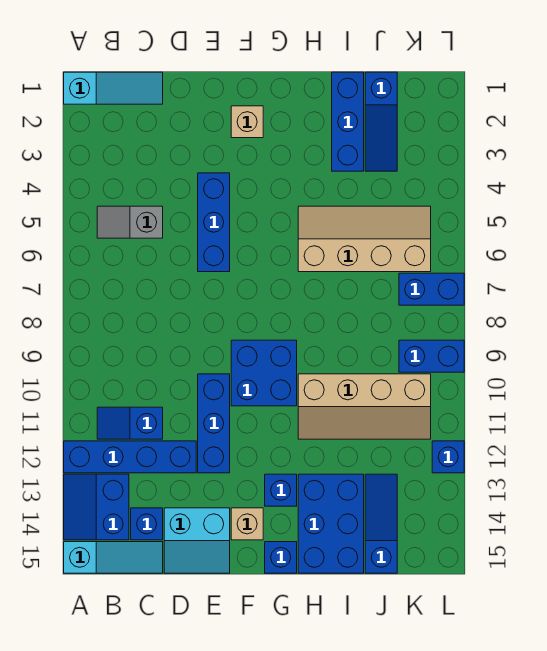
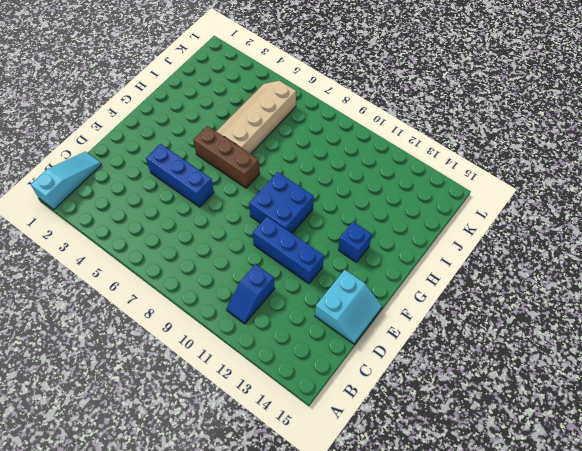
brown brick G5:G7 level 1 -> none
none -> blue brick A12:D12 level 1
none -> blue slope A13:B14 level 1 top B
none -> cyan slope A15:C15 level 1 top A

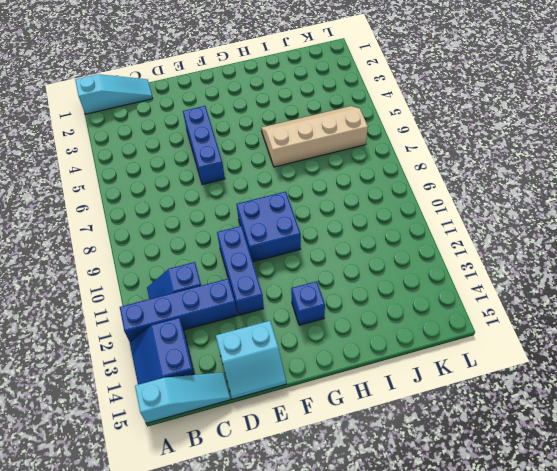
none -> grey slope B5:C5 level 1 top C
none -> blue brick C14 level 1
none -> tan brick F2 level 1

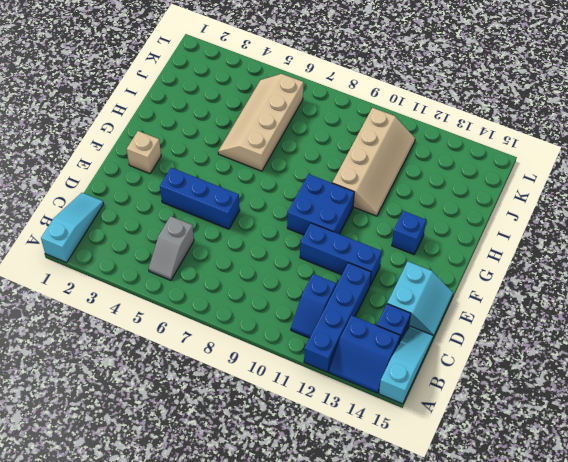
none -> tan brick F14 level 1
none -> blue brick G15 level 1
none -> blue brick H13:I15 level 1

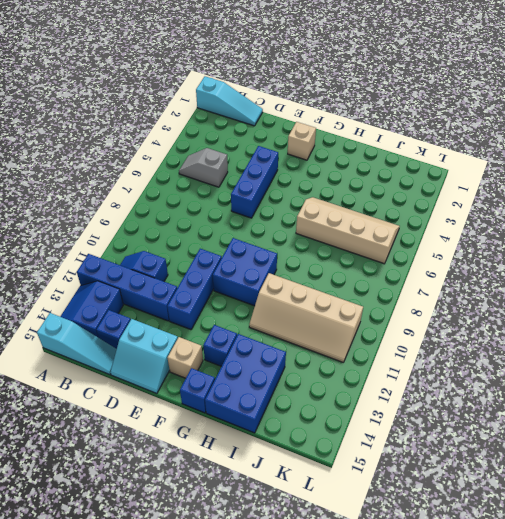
none -> blue brick I1:I3 level 1
none -> blue slope J1:J3 level 1 top 1
none -> blue slope J13:J15 level 1 top 15

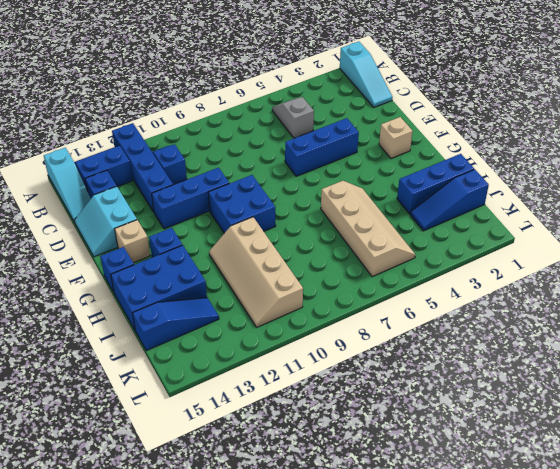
none -> blue brick K7:L7 level 1
none -> blue brick K9:L9 level 1
none -> blue brick L12 level 1

